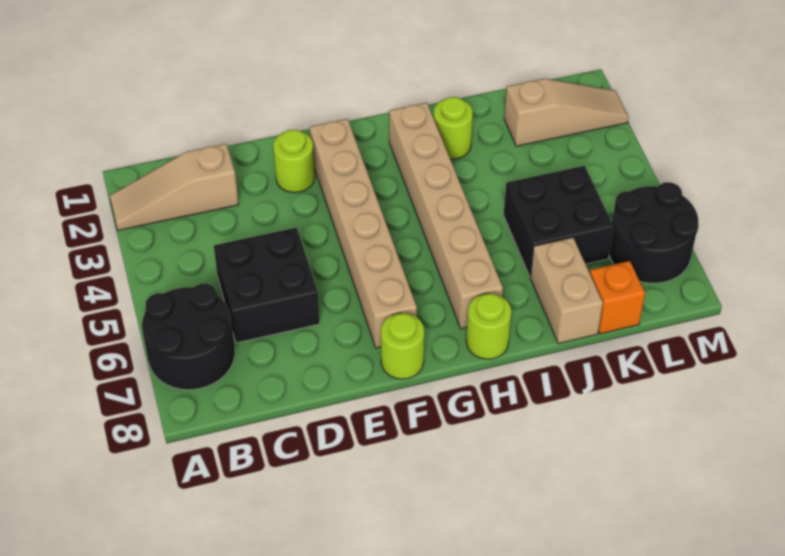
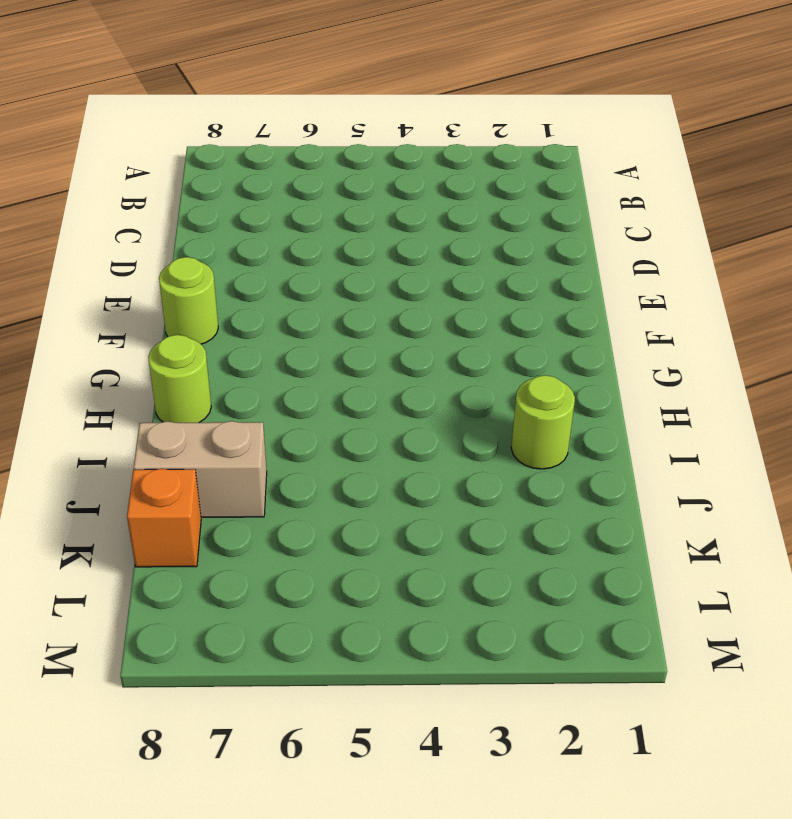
none -> tan slope A2:C2 level 1 top C
none -> black round brick A6:B7 level 1
none -> black brick C5:D6 level 1

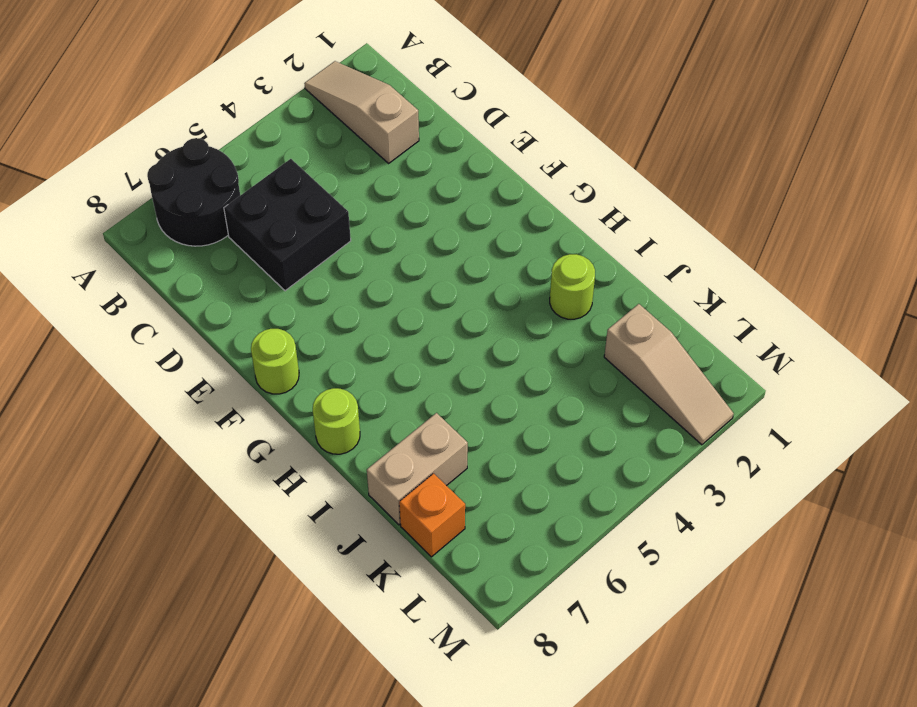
none -> lime round brick E2 level 1
none -> tan brick F2:F7 level 1
none -> tan brick H2:H7 level 1

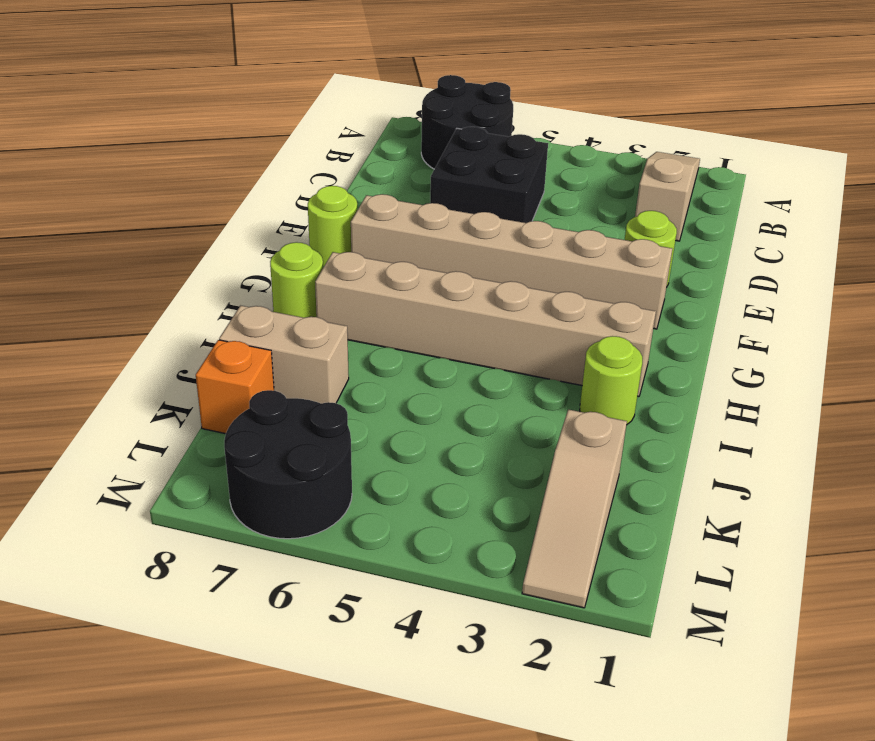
none -> black brick J5:K6 level 1

